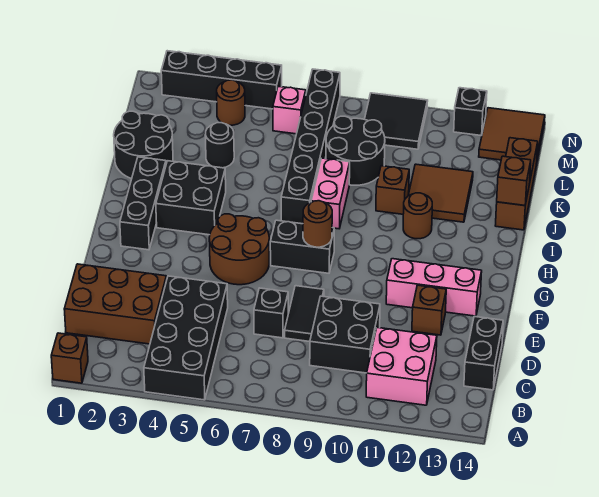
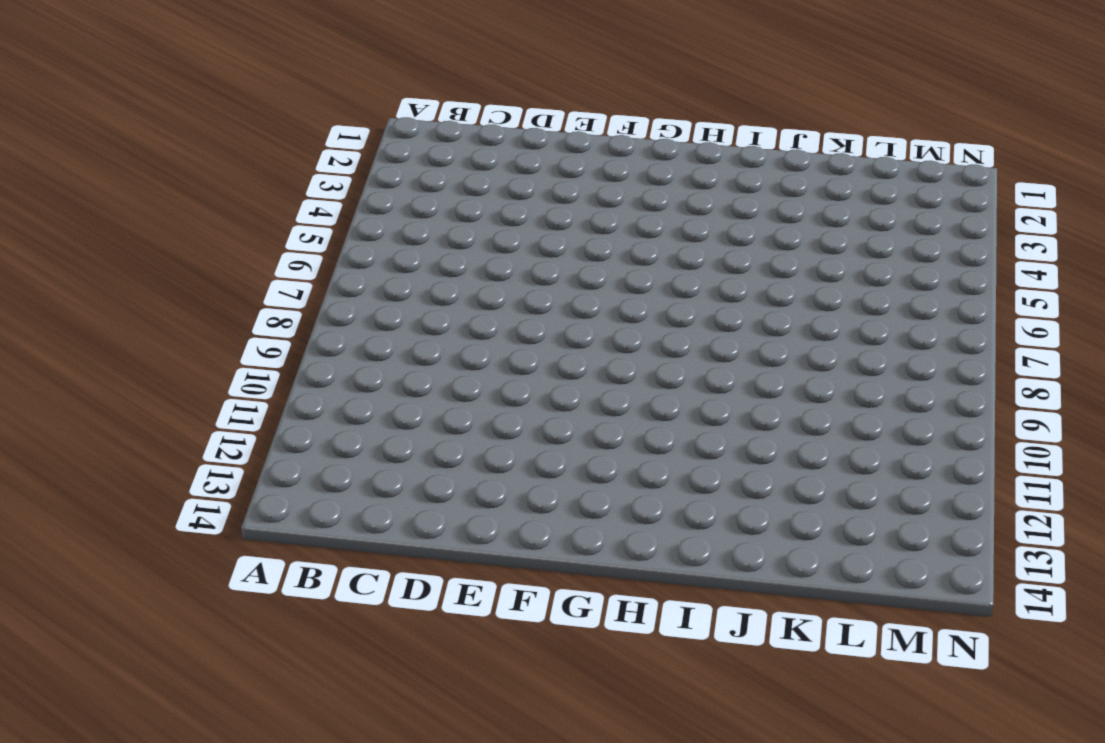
none -> brown brick A1 level 1
none -> black brick A4:D5 level 1
none -> pink brick B11:C12 level 1
none -> brown brick C1:D3 level 1

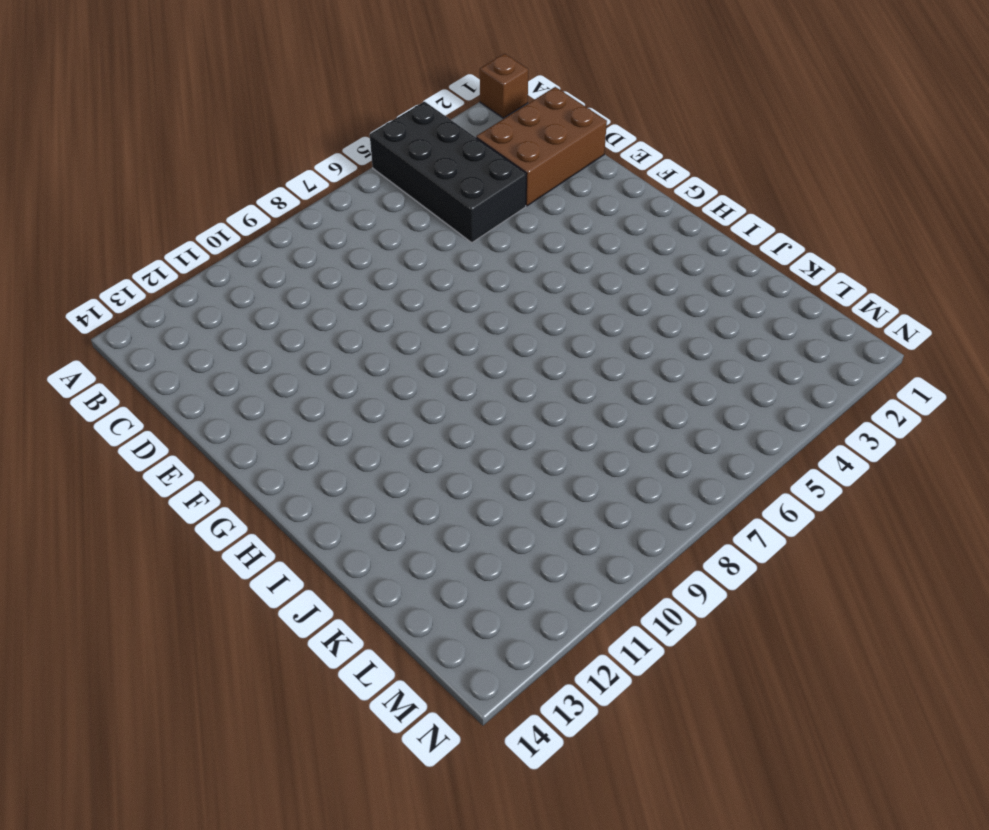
none -> pink brick B11:C12 level 1
none -> black brick C9:D10 level 1
none -> black brick C14:D14 level 1
none -> black brick D7 level 1

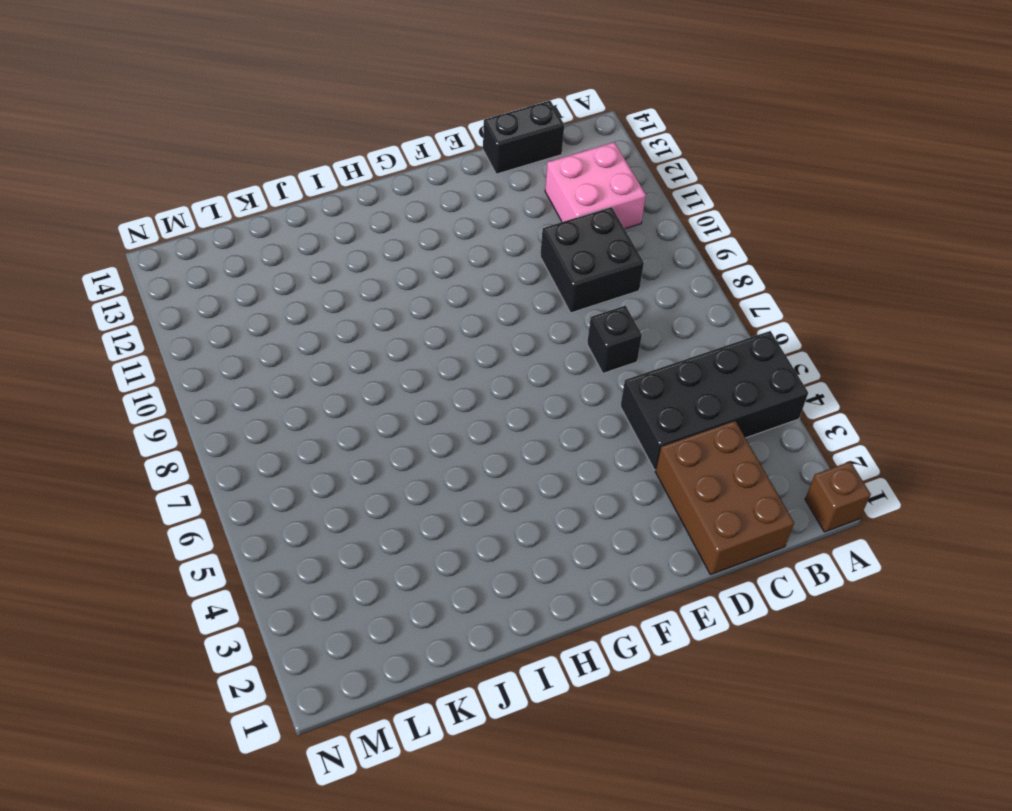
none -> black tile D8:E8 level 1
none -> brown brick E12 level 1
none -> brown round brick F5:G6 level 1
none -> pink brick F11:F13 level 1

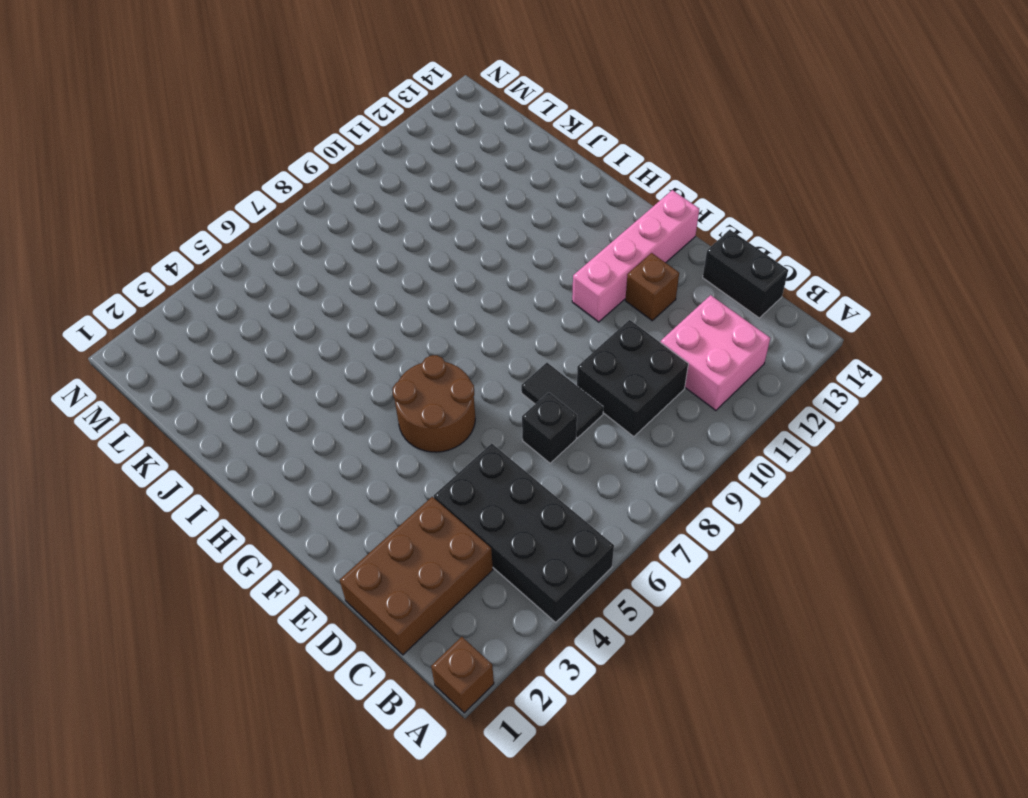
pink brick F11:F14 level 1 -> pink brick F11:F13 level 1
none -> black brick G2:I2 level 1
none -> black brick G7:G8 level 1
none -> black brick H3:I4 level 1
none -> black brick I7:N7 level 1

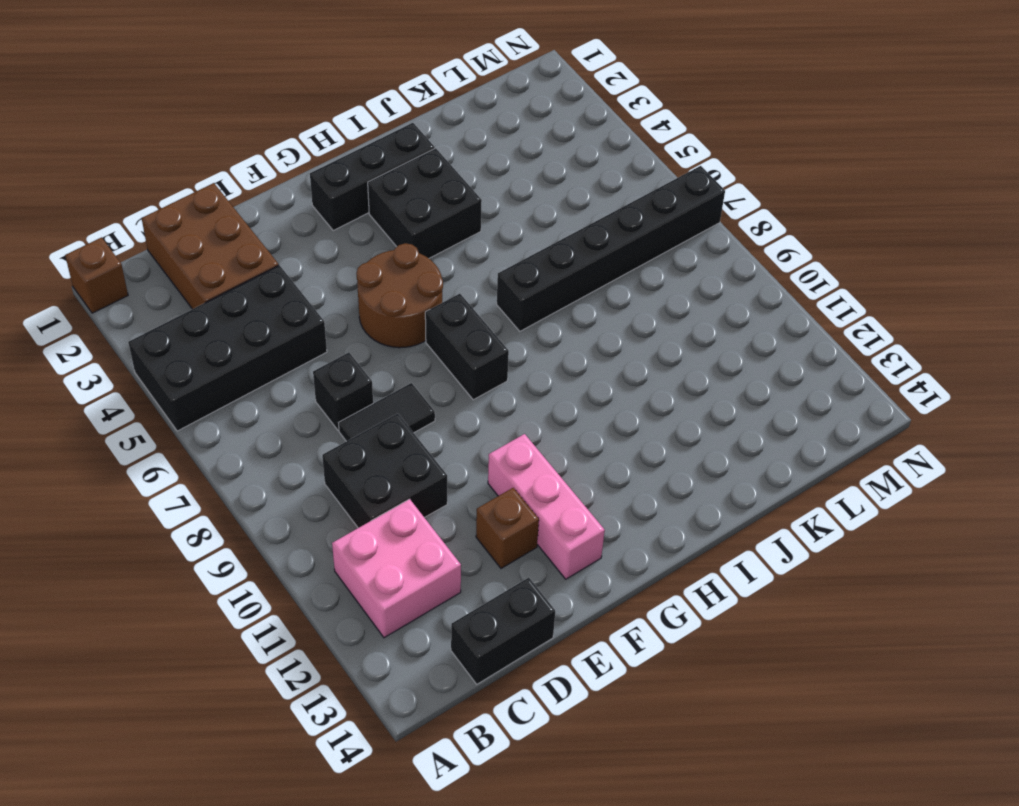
none -> pink brick I8:J8 level 1
none -> brown round brick I11 level 1
none -> black round brick J1:K2 level 1
none -> brown brick J10 level 1

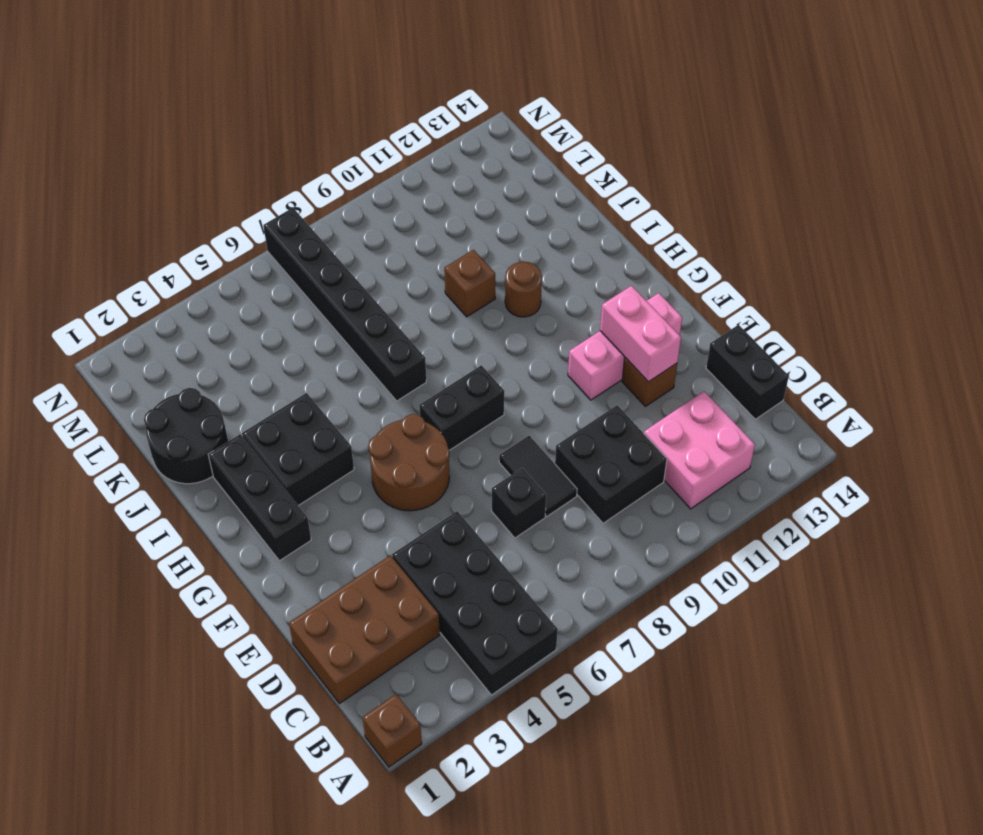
pink brick E12:F12 level 2 -> pink brick I8:J8 level 1
none -> brown tile J11:K12 level 1
none -> brown brick J14:L14 level 1
none -> black round brick K4 level 1
none -> black round brick K8:L9 level 1

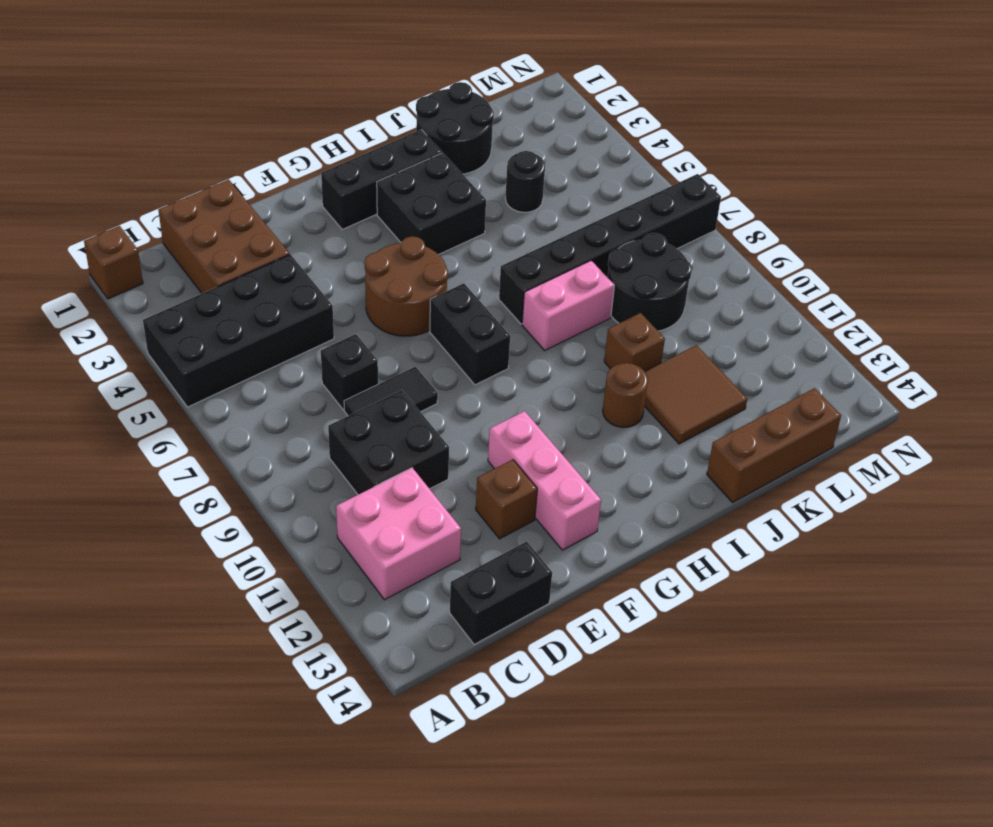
none -> brown round brick M4 level 1
none -> pink brick M6 level 1
none -> black tile M9:N10 level 1
none -> brown tile M13:N14 level 1

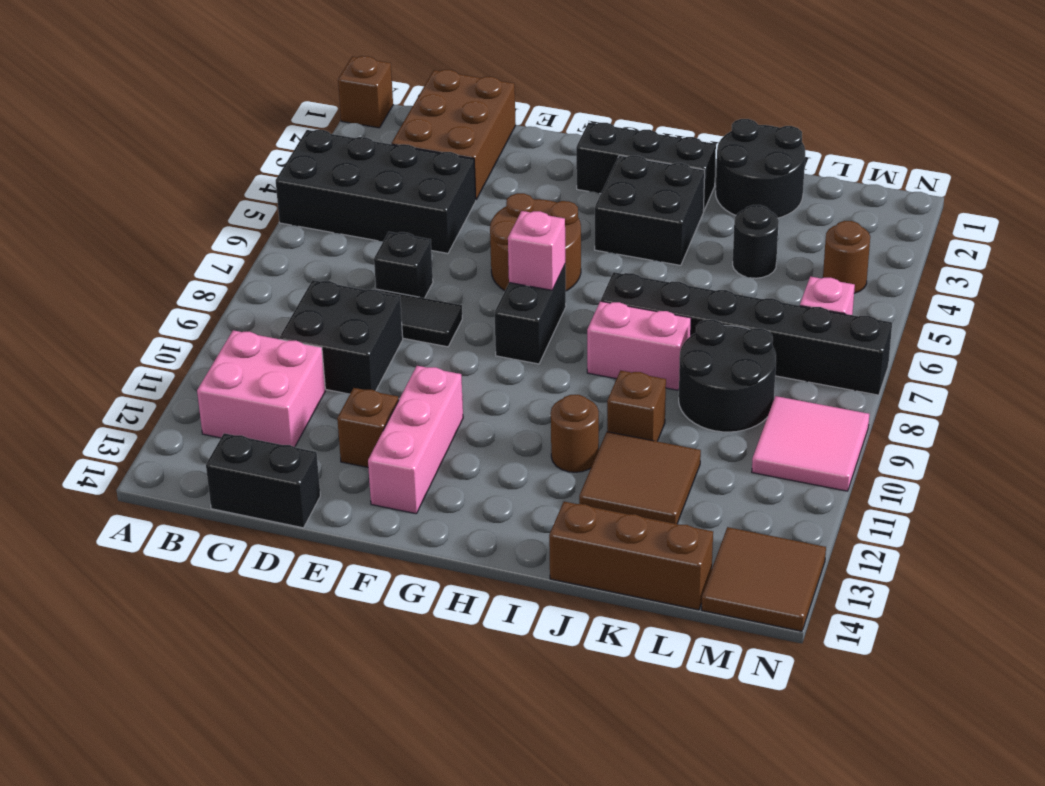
pink brick G7 level 2 -> none
pink tile M9:N10 level 1 -> black tile M9:N10 level 1
none -> black brick N2:N5 level 1
none -> black brick N12 level 1
none -> brown round brick G8 level 2
none -> brown brick J14 level 2

